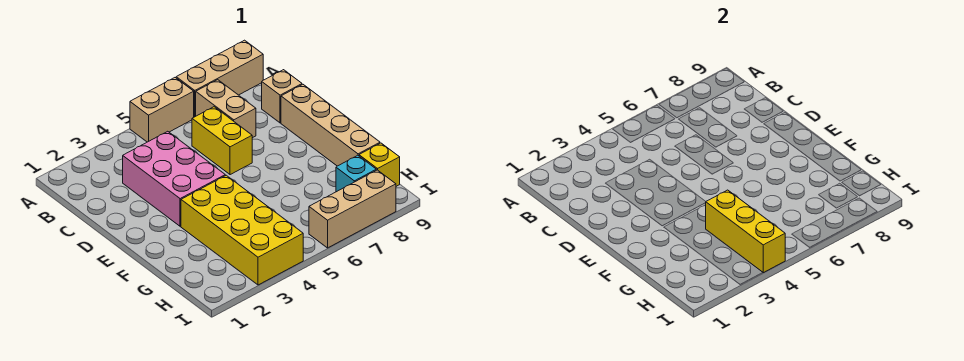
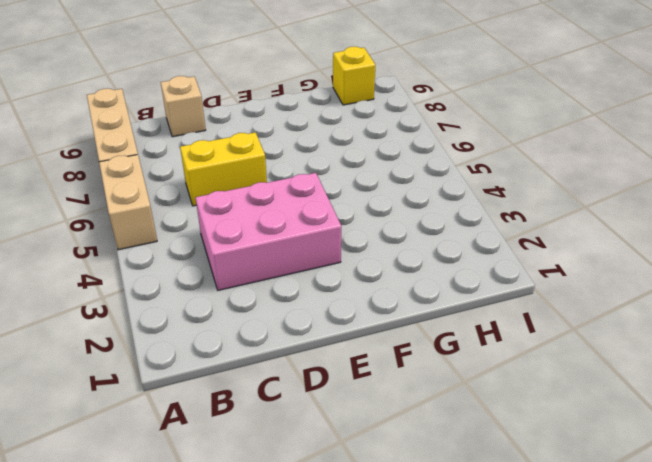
none -> tan brick B7:C7 level 1
none -> tan brick D9:G9 level 1
none -> yellow brick F3:I4 level 1

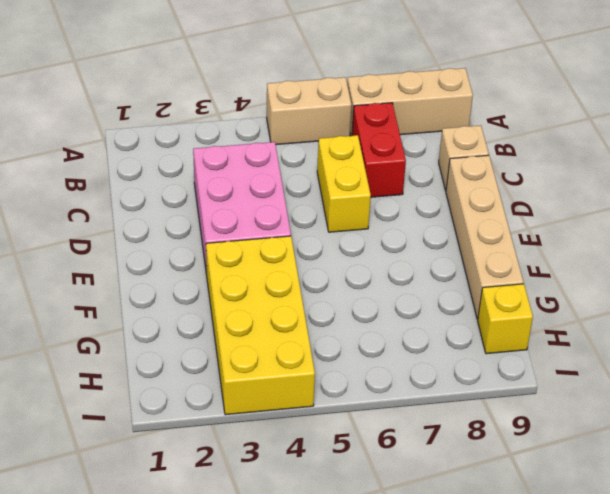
red brick B7:C7 level 1 -> tan brick B7:C7 level 1
none -> cyan brick H8 level 1
none -> tan brick I6:I8 level 1
none -> yellow brick G4:I4 level 2

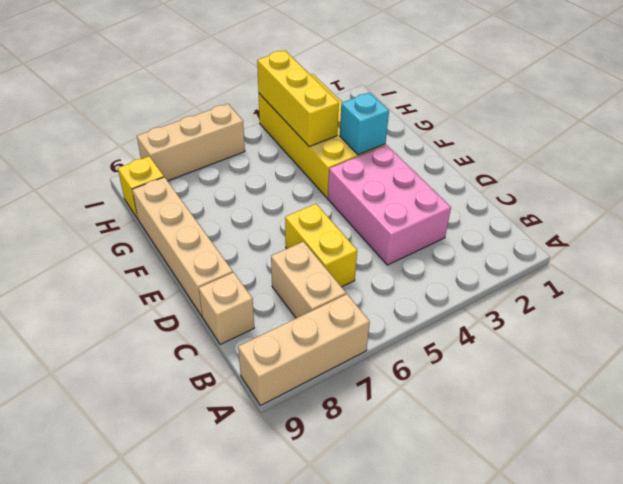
cyan brick F3 level 2 -> cyan brick H8 level 1
none -> tan brick A5:A6 level 1

